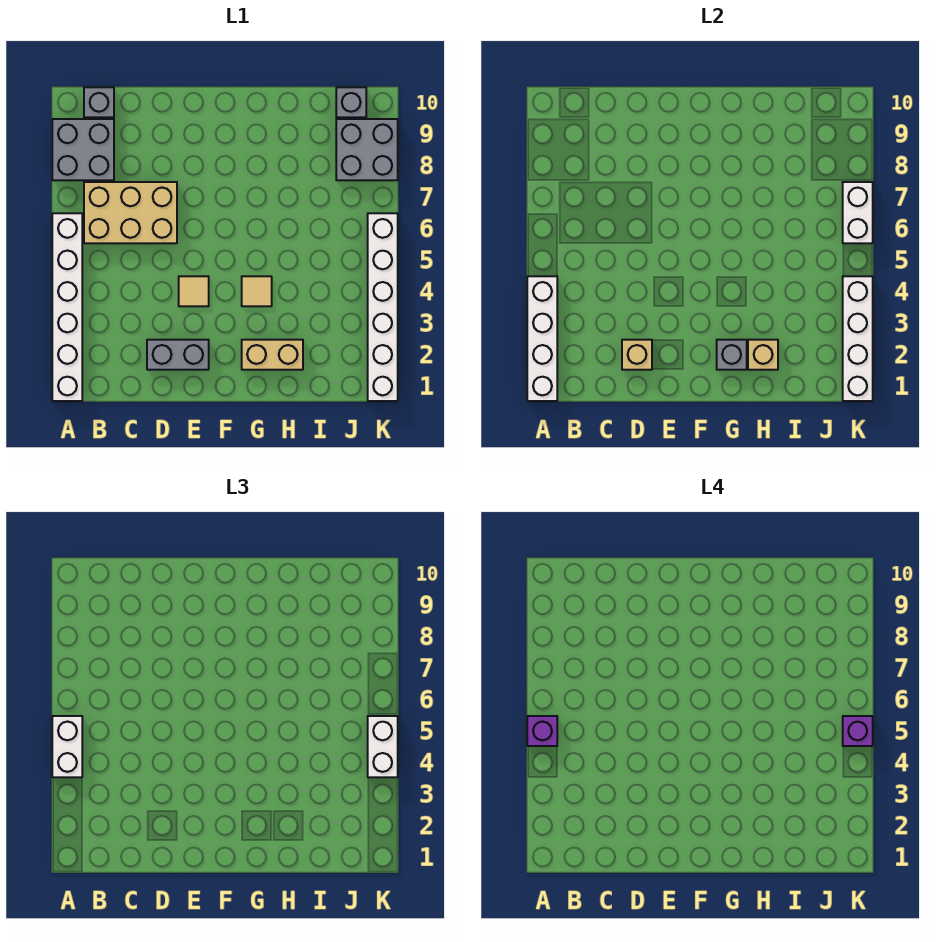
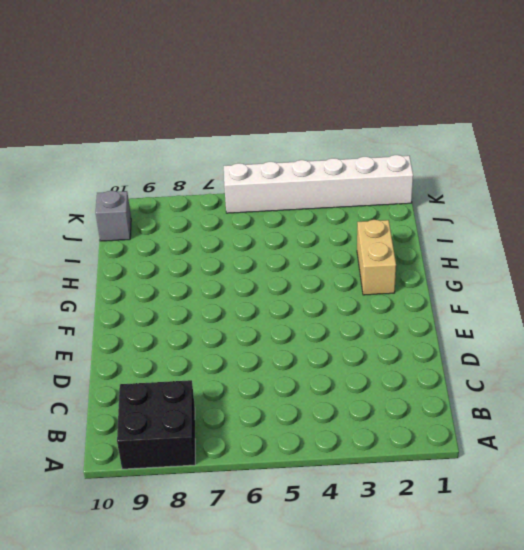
black brick A8:B9 level 1 -> grey brick A8:B9 level 1
none -> white brick A1:A6 level 1
none -> tan brick B6:D7 level 1
none -> grey brick B10 level 1

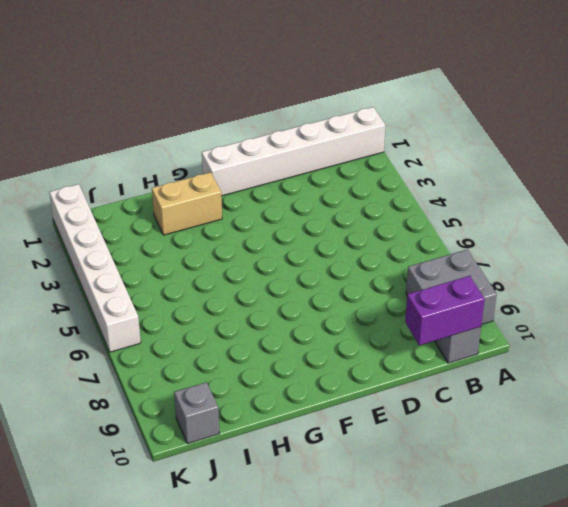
white brick A1:F1 level 1 -> white brick A1:A6 level 1
purple brick B10:C10 level 2 -> none
none -> tan brick B6:D7 level 1
none -> grey brick D2:E2 level 1
none -> tan tile E4 level 1

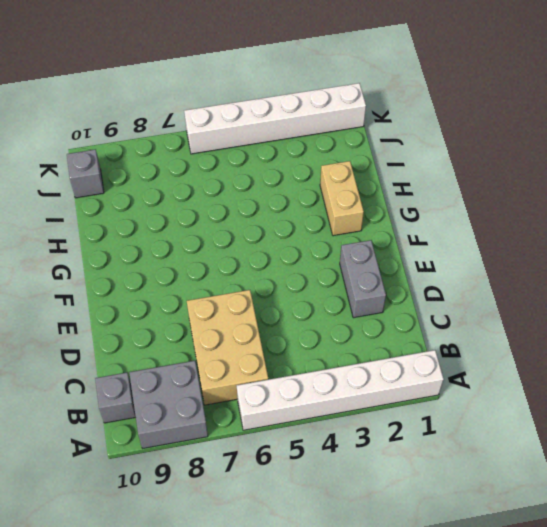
none -> tan tile E4 level 1
none -> tan tile G4 level 1
none -> grey brick J8:K9 level 1

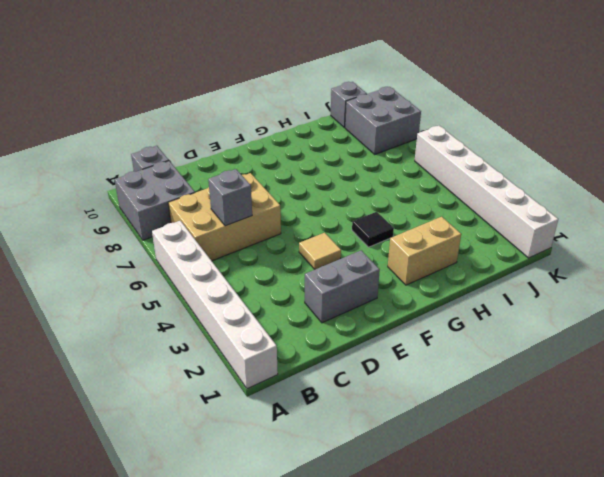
grey brick C6 level 2 -> grey brick G2 level 2
black tile G4 level 1 -> tan tile G4 level 1
none -> white brick A1:A4 level 2
none -> tan brick D2 level 2
none -> tan brick H2 level 2

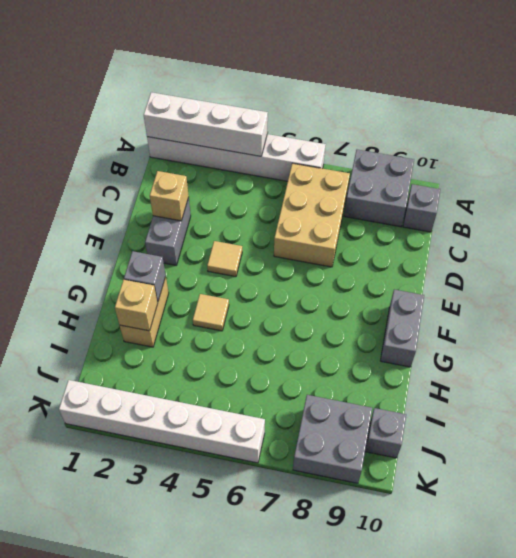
grey brick F10:G10 level 1 -> none
none -> white brick K1:K4 level 2
none -> white brick K6:K7 level 2
none -> white brick A4:A5 level 3

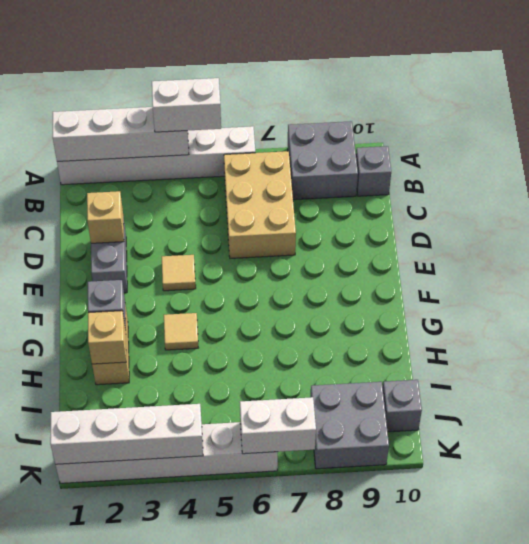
none -> white brick K4:K5 level 3
none -> purple brick A5 level 4
none -> purple brick K5 level 4

